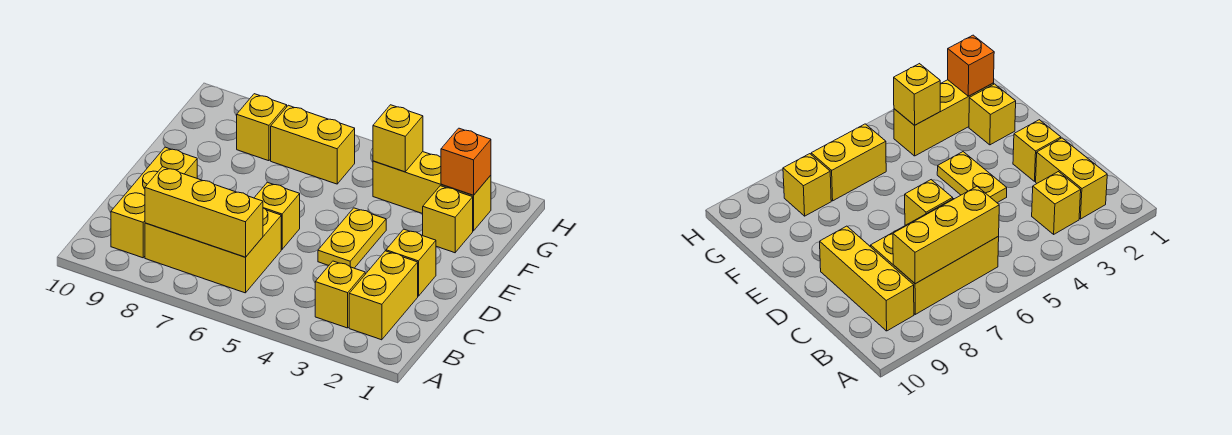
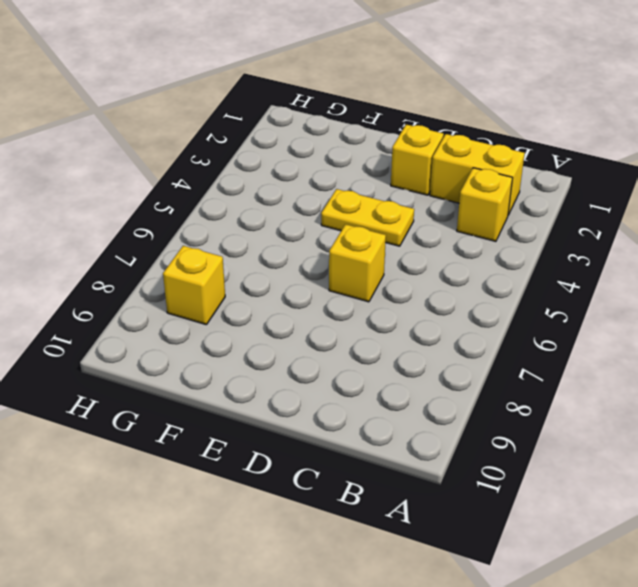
none -> yellow brick B6:C8 level 1
none -> yellow brick B9:D9 level 1
none -> yellow brick F2 level 1

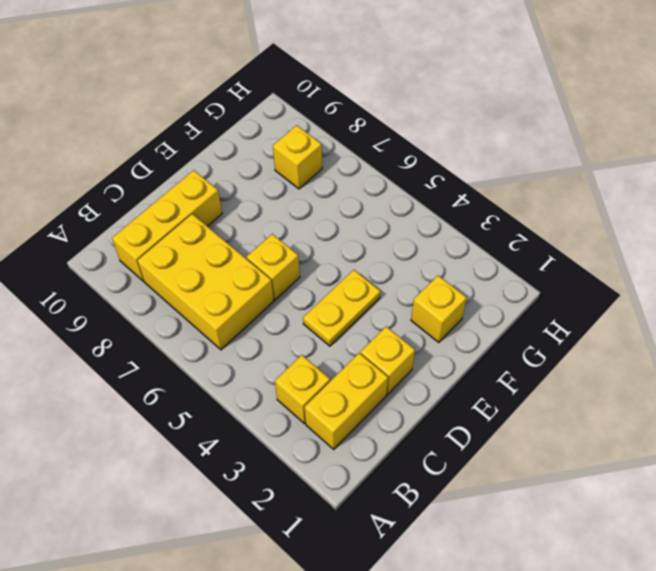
none -> yellow brick G2:G4 level 1
none -> yellow brick G6:G7 level 1
none -> yellow brick B6:B8 level 2

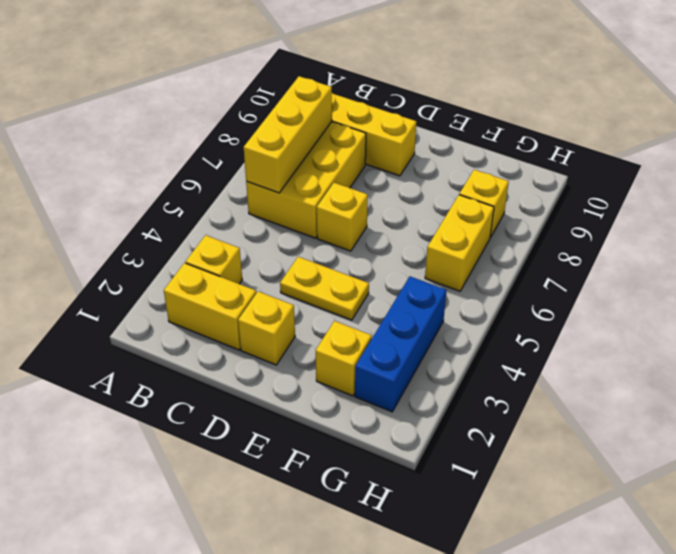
blue brick G2:G4 level 1 -> yellow brick G2:G4 level 1
none -> orange brick G2 level 2
none -> yellow brick G4 level 2

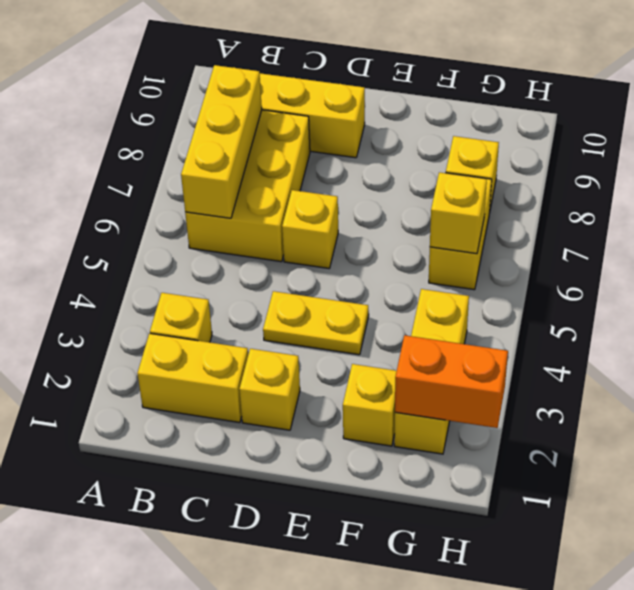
orange brick G2:H2 level 2 -> orange brick G2 level 2
yellow brick G6 level 2 -> yellow brick G4 level 2

